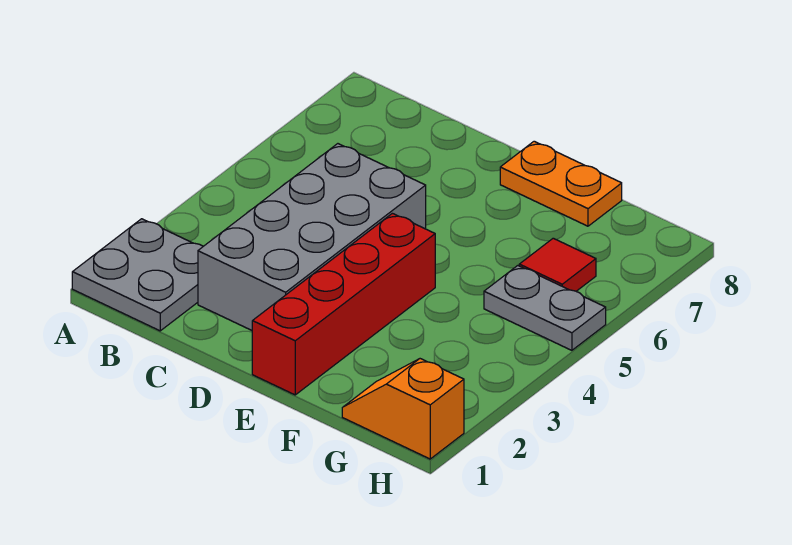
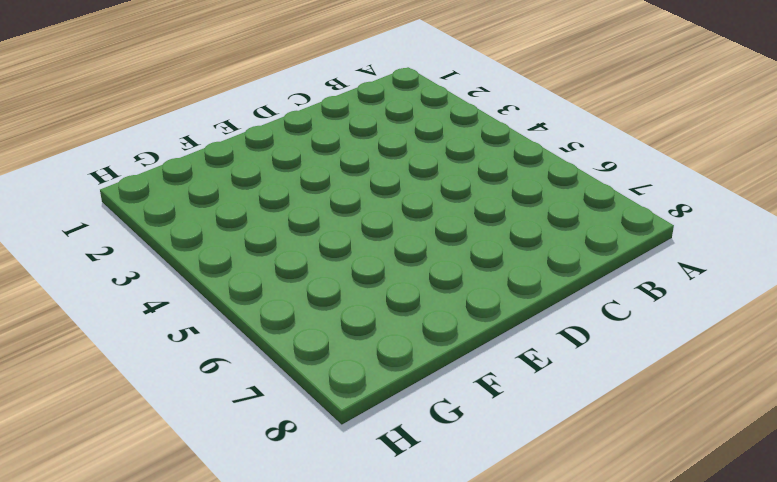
none -> grey plate A1:B2 level 1
none -> grey brick C2:D5 level 1

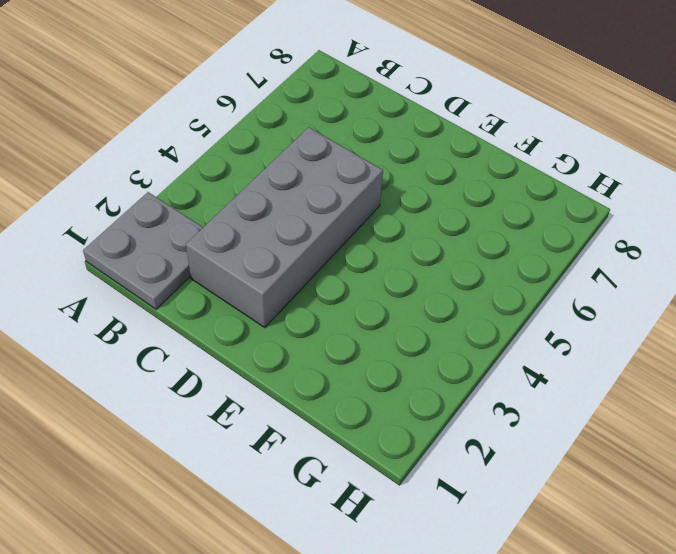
none -> red brick E1:E4 level 1
none -> orange plate E8:F8 level 1

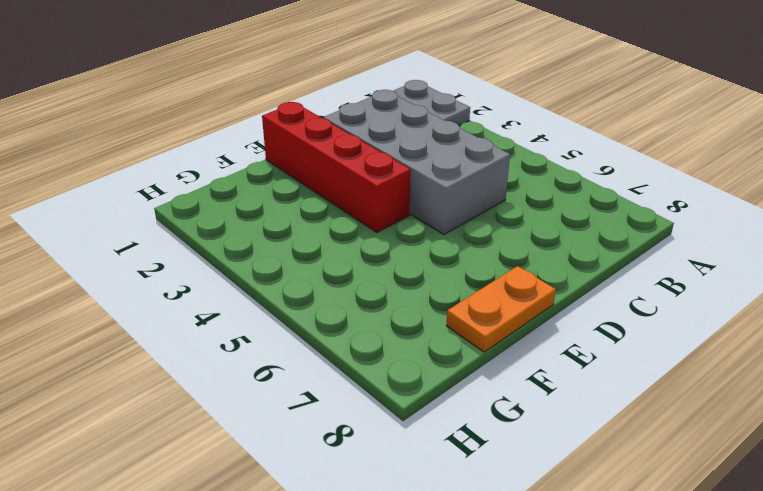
none -> orange slope G1:H1 level 1 top H
none -> grey plate G5:H5 level 1

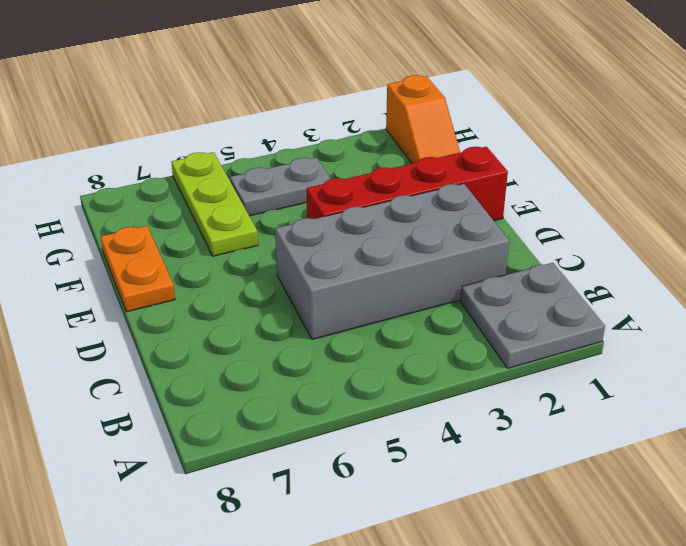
lime plate F6:H6 level 1 -> red tile G6 level 1
grey plate G4:G5 level 1 -> grey plate G5:H5 level 1

